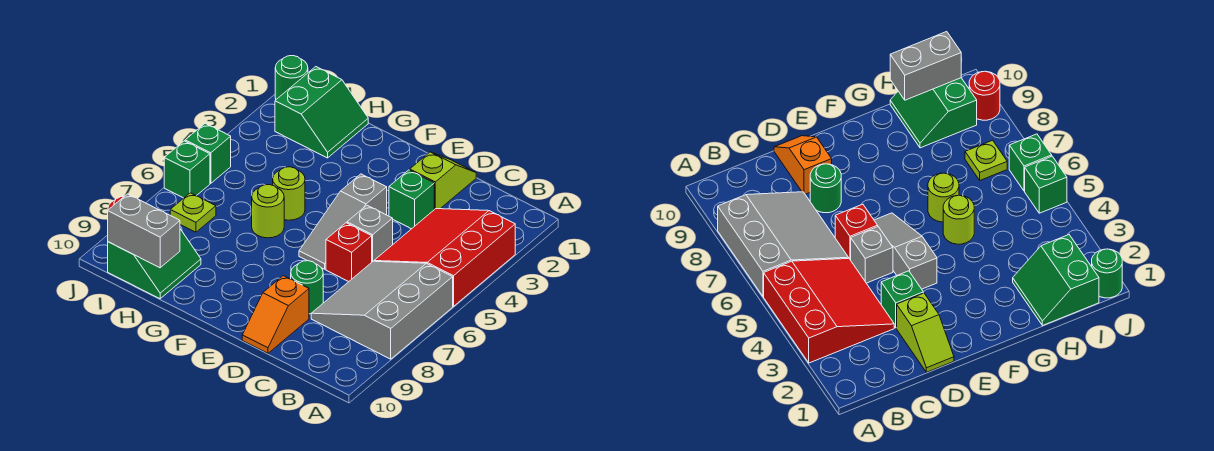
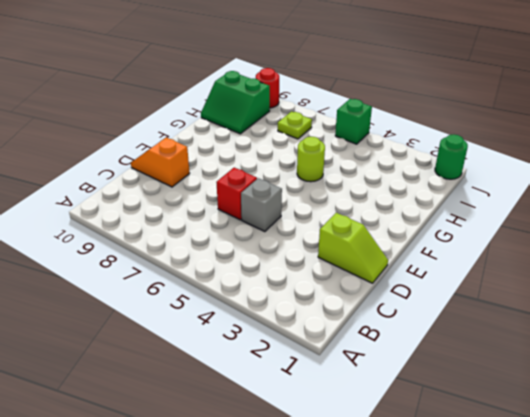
none -> red slope A3:C5 level 1 top A
none -> grey slope A6:C8 level 1 top A
none -> green brick D3 level 1

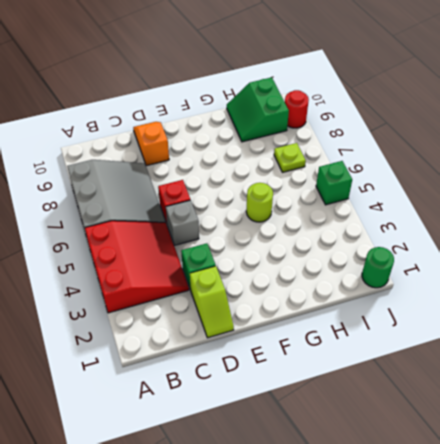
none -> green round brick D8 level 1
none -> grey slope E4:E6 level 1 top 4
none -> lime round brick G6 level 1

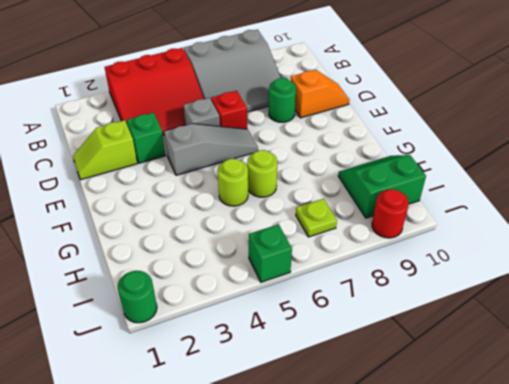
none -> green slope H1:I2 level 1 top I
none -> green brick J6 level 1
none -> grey brick H10:I10 level 2

